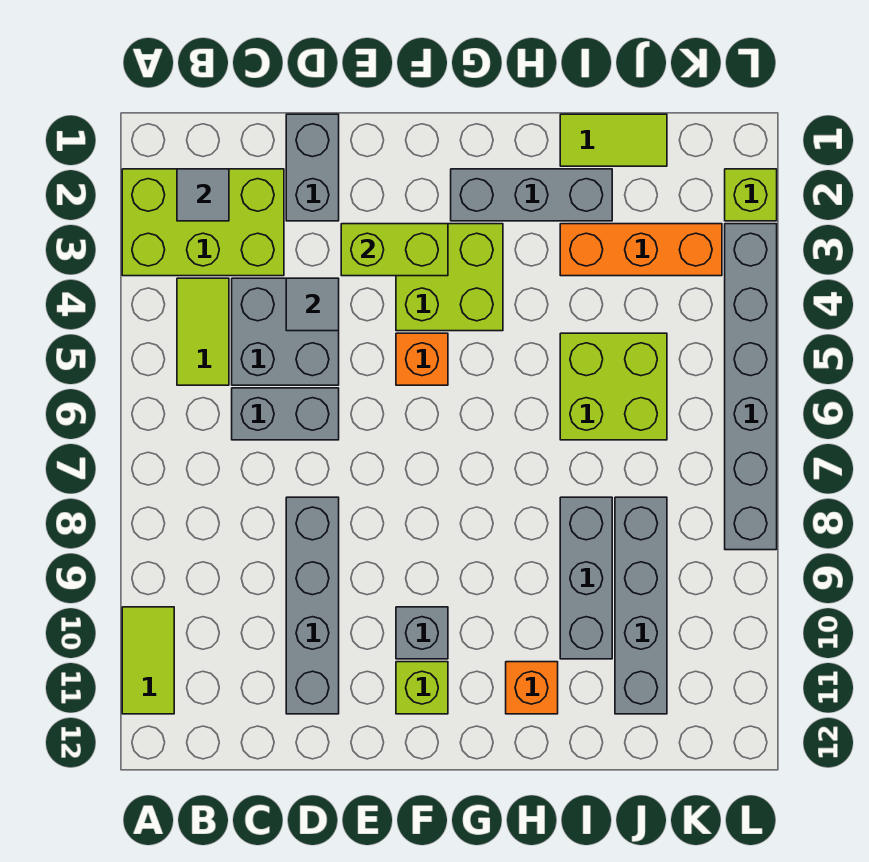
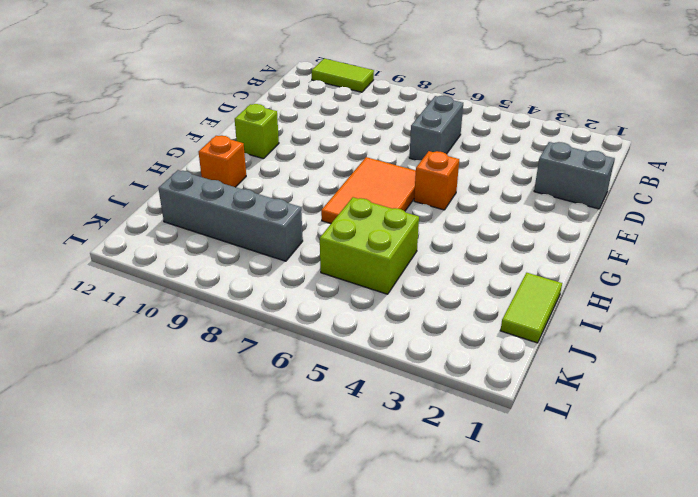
orange tile F6:H7 level 1 -> none
none -> lime brick A2:C3 level 1
none -> lime tile B4:B5 level 1
none -> grey brick C4:D5 level 1

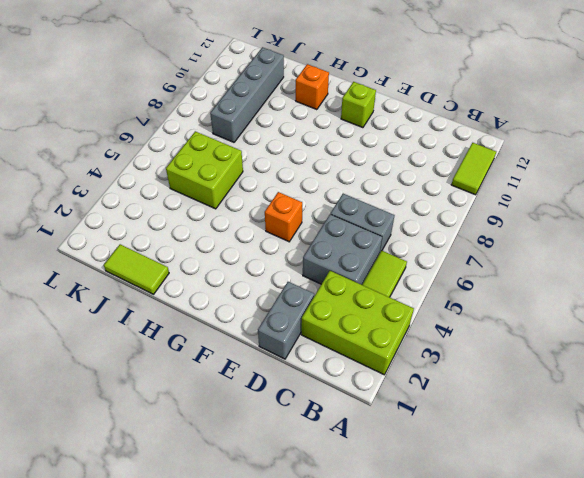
none -> grey brick D8:D11 level 1
none -> lime brick F3:G4 level 1
none -> grey brick F10 level 1

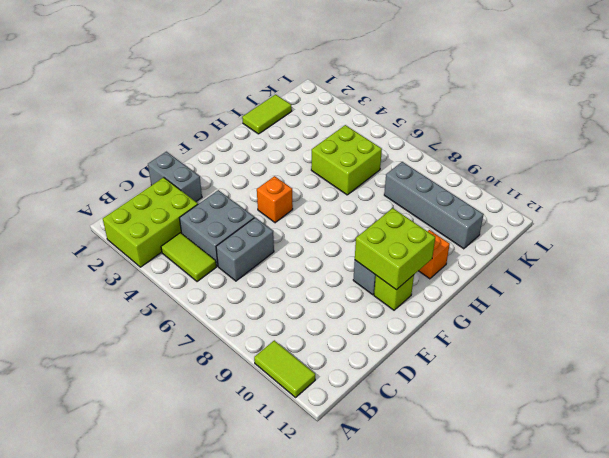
lime brick F10:G11 level 2 -> lime brick F3:G4 level 1
none -> grey brick D8:D11 level 1
none -> grey brick G2:I2 level 1
none -> orange brick I3:K3 level 1

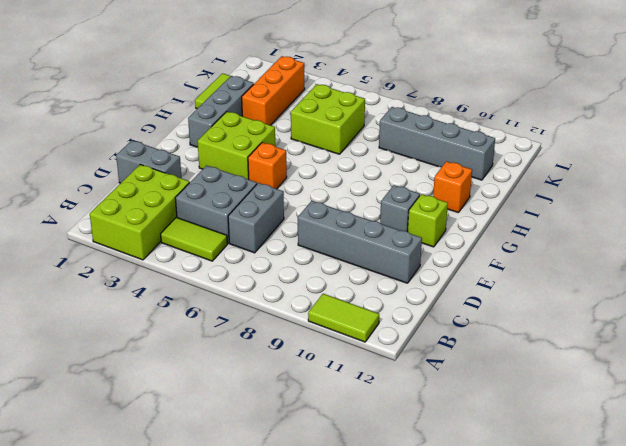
none -> grey brick I8:I10 level 1
none -> lime brick L2 level 1
none -> grey brick L3:L8 level 1

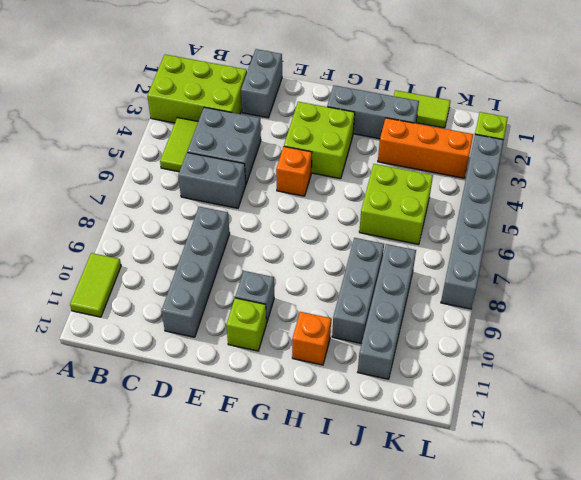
none -> grey tile B2 level 2
none -> grey tile D4 level 2
none -> lime brick E3:F3 level 2

